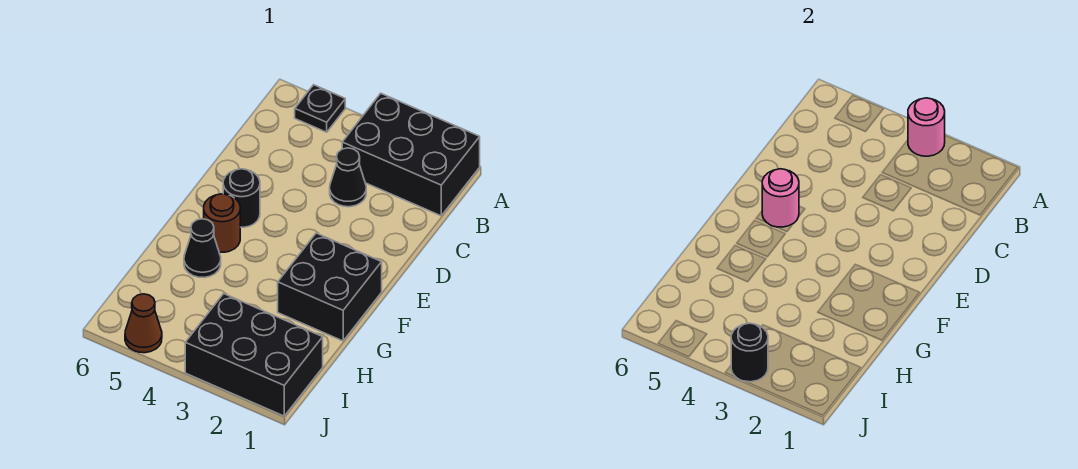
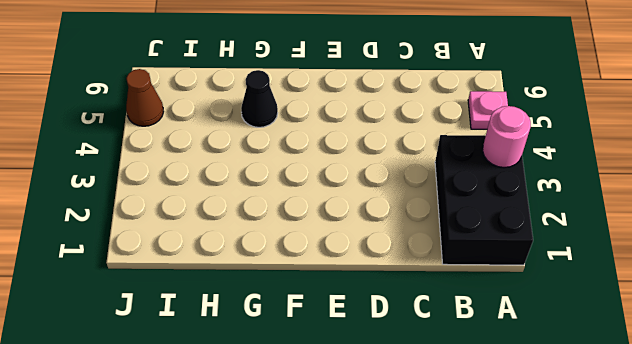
pink plate A5 level 1 -> black plate A5 level 1
none -> black cone C3 level 1
none -> black round brick E5 level 1
none -> black brick F1:G2 level 1

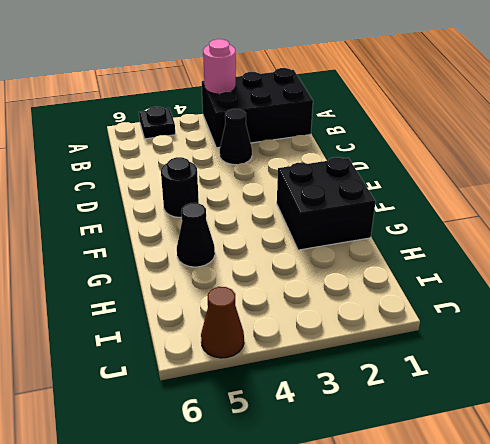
none -> brown round brick F5 level 1
none -> black brick I1:J3 level 1
none -> pink round brick E5 level 2

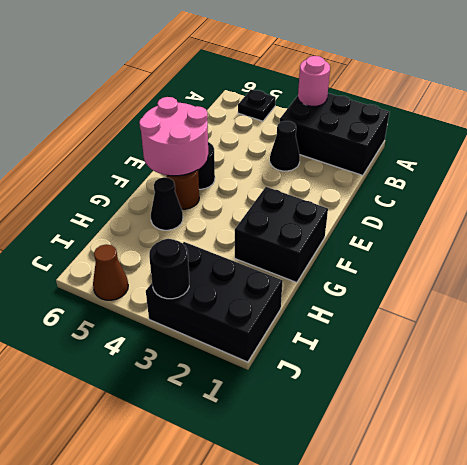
pink round brick E5:F6 level 2 -> pink round brick E5 level 2

